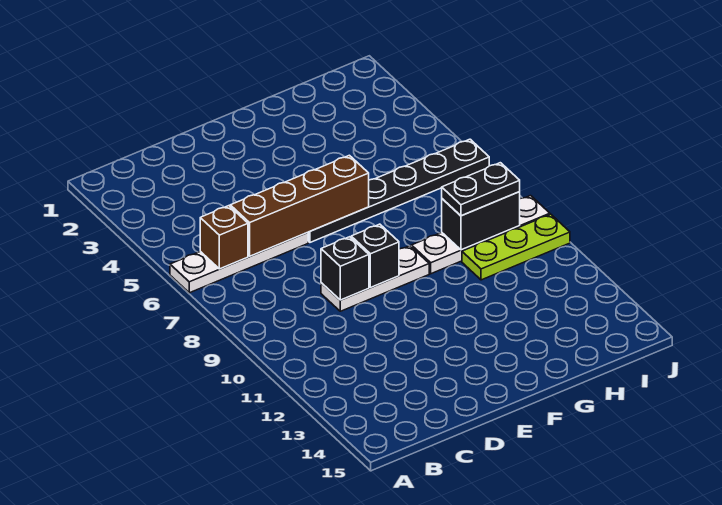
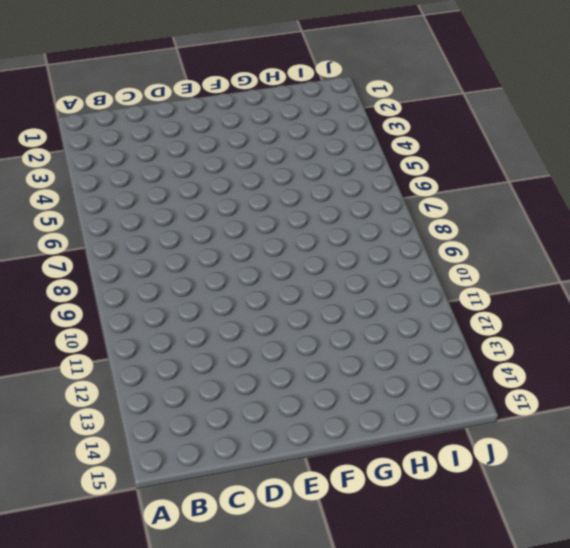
none -> white plate A6:D6 level 1
none -> white plate D9:F9 level 1

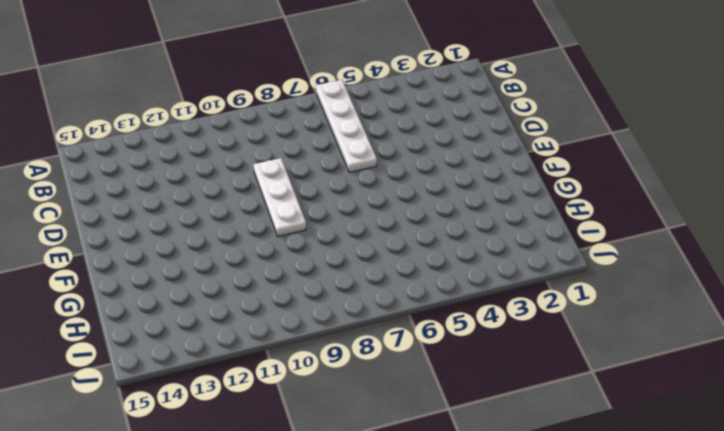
none -> black plate E6:J6 level 1
none -> white plate G9:J9 level 1

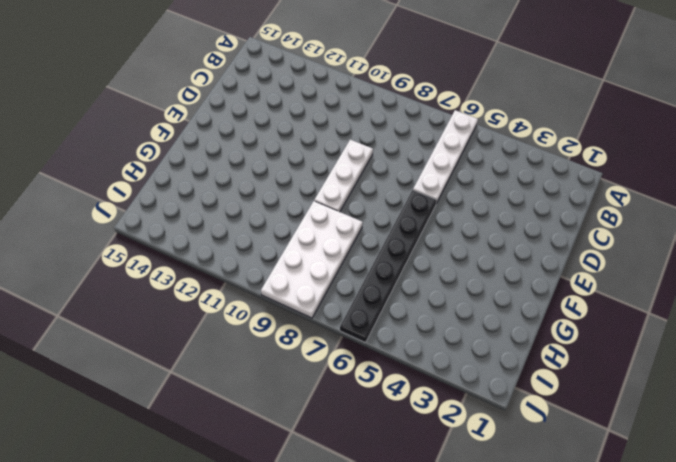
white plate G8:J9 level 1 -> white plate G9:J9 level 1
none -> lime plate H10:J10 level 1
none -> brown brick B6 level 2

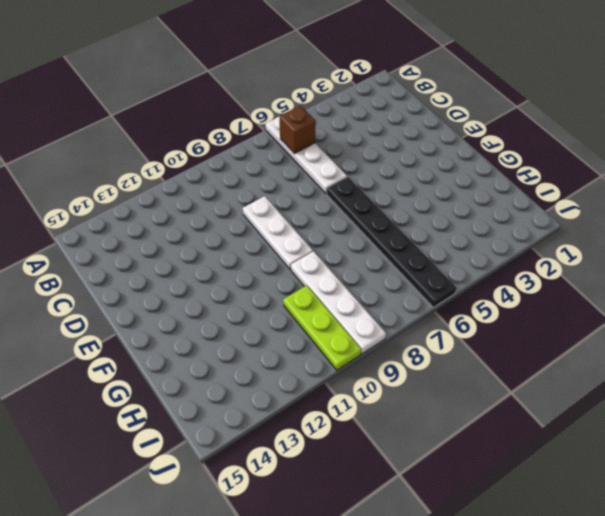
none -> brown brick C6:F6 level 2
none -> black brick D9 level 2

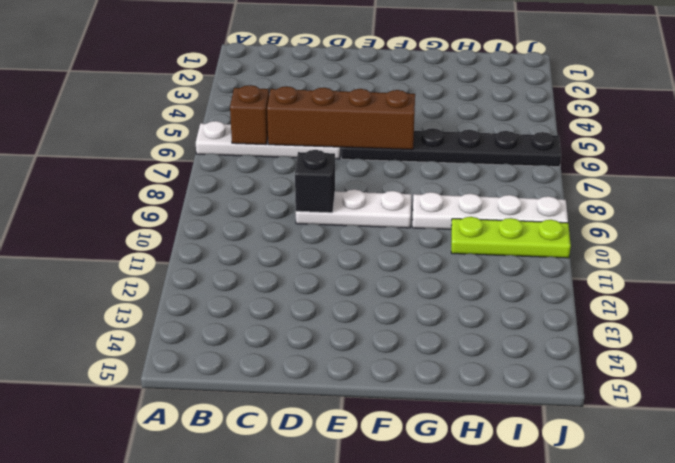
none -> black brick E9 level 2
none -> black brick H9:I9 level 2

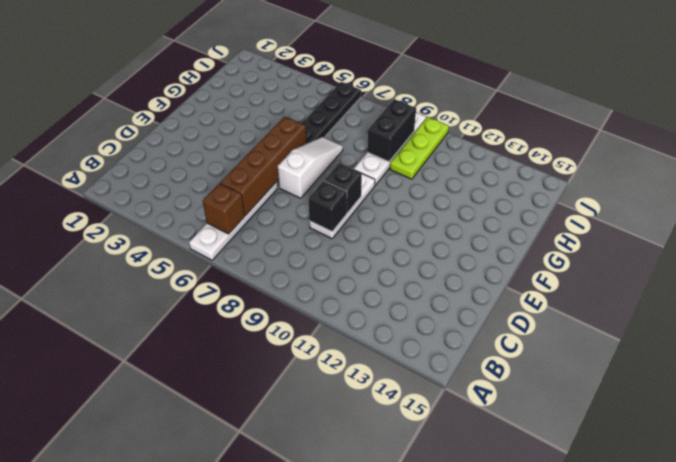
white slope E7:G7 level 1 top E -> none
none -> black plate H9:I9 level 3

